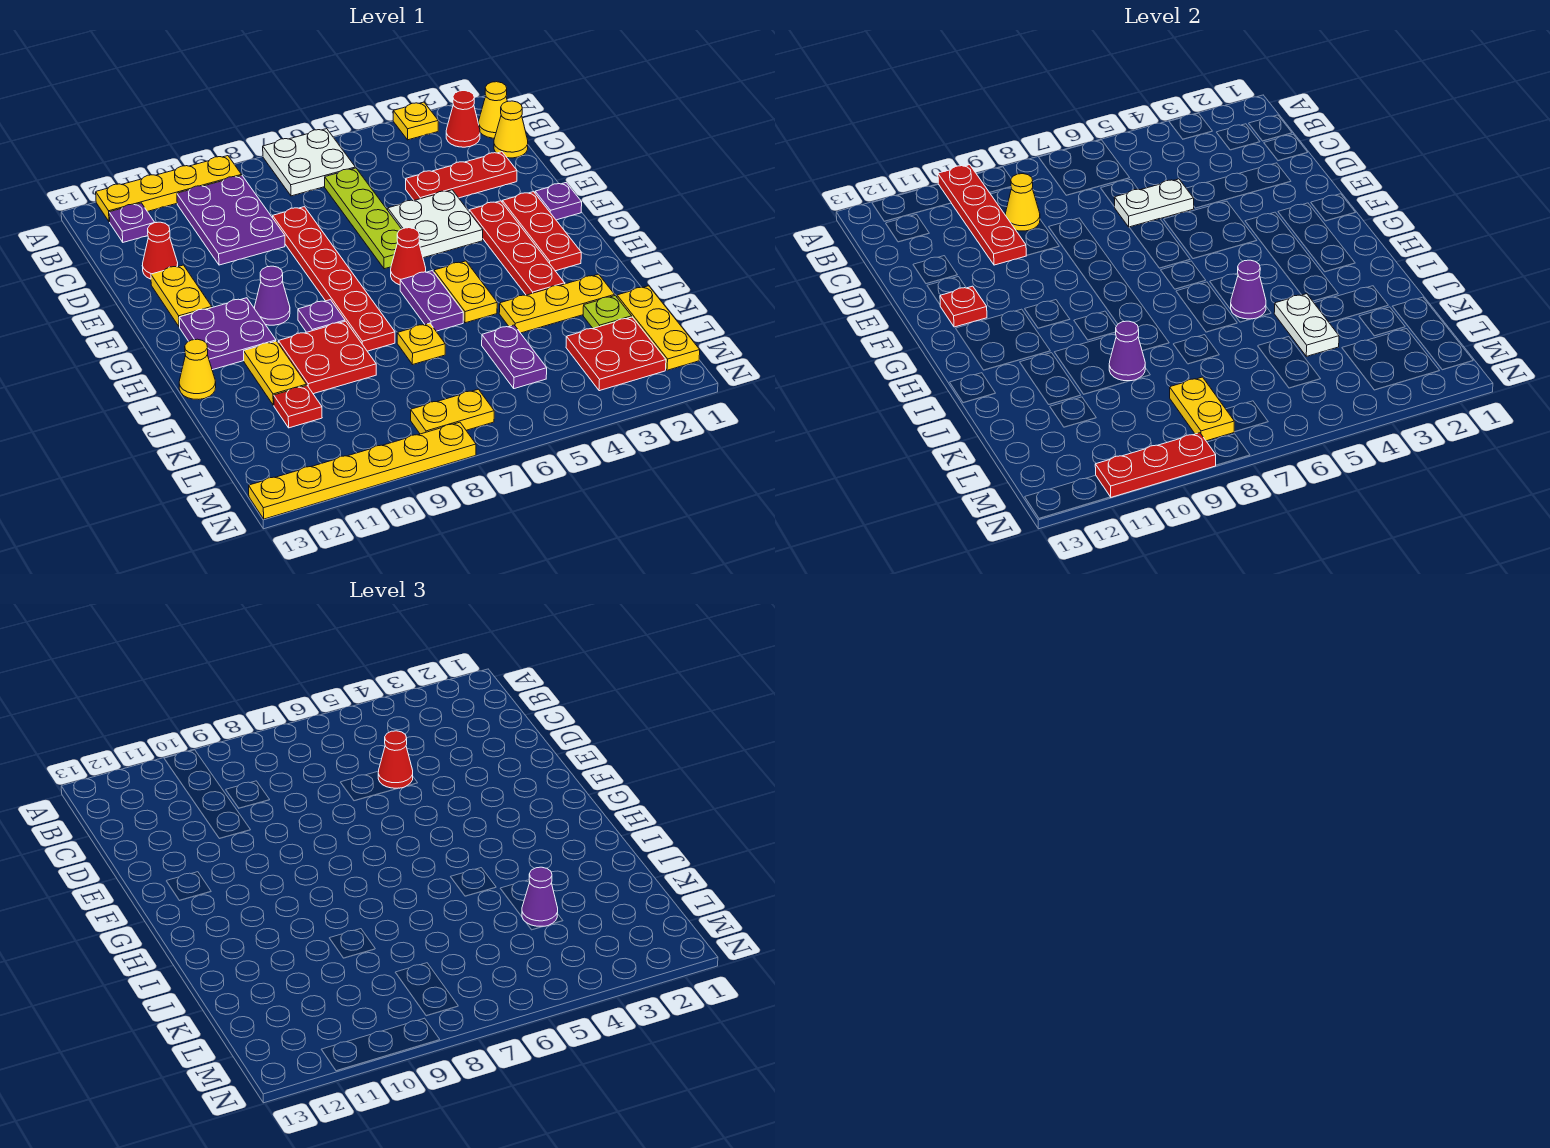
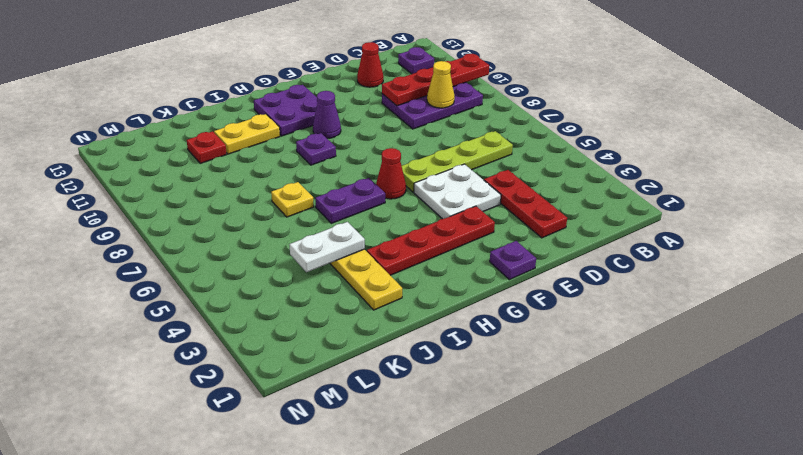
none -> yellow plate A3 level 1
none -> white plate A6:B7 level 1
none -> yellow plate A9:A12 level 1
none -> yellow cone B1 level 1

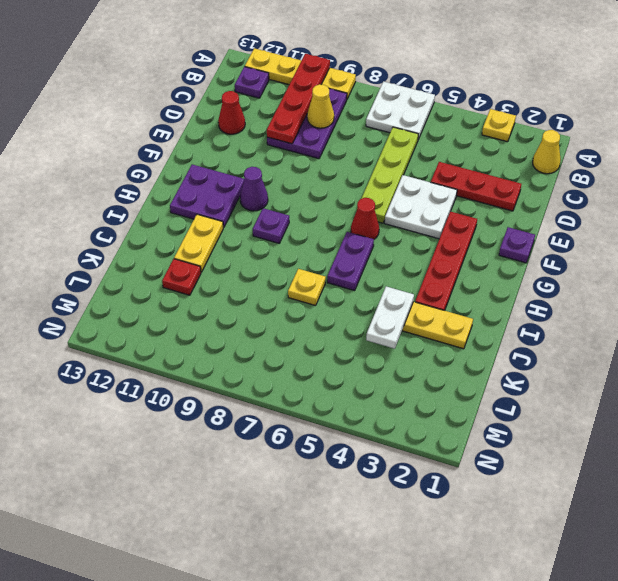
none -> red cone B2 level 1
none -> yellow cone C1 level 1
none -> red plate D8:I8 level 1
none -> yellow plate E12:F12 level 1

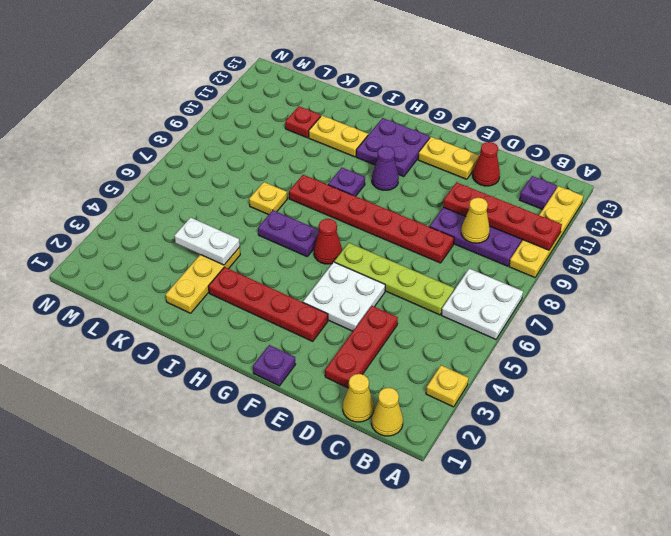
none -> red cone B2 level 1
none -> red plate F2:H2 level 1
none -> yellow plate H5:I5 level 1
none -> red plate I9:J10 level 1

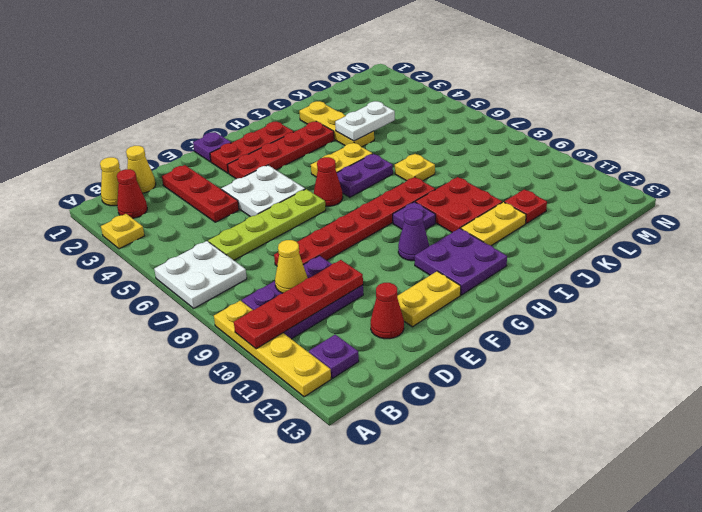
none -> yellow cone I13 level 1
none -> yellow plate K1:M1 level 1
none -> lime plate K2 level 1
none -> purple plate K5:L5 level 1

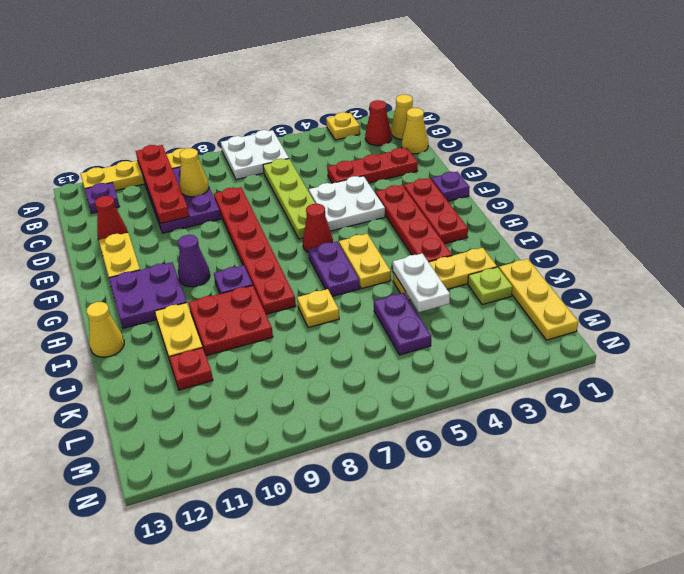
none -> red plate L2:M3 level 1
none -> yellow plate M7:M8 level 1
none -> yellow plate N8:N13 level 1
none -> white plate D5:D6 level 2

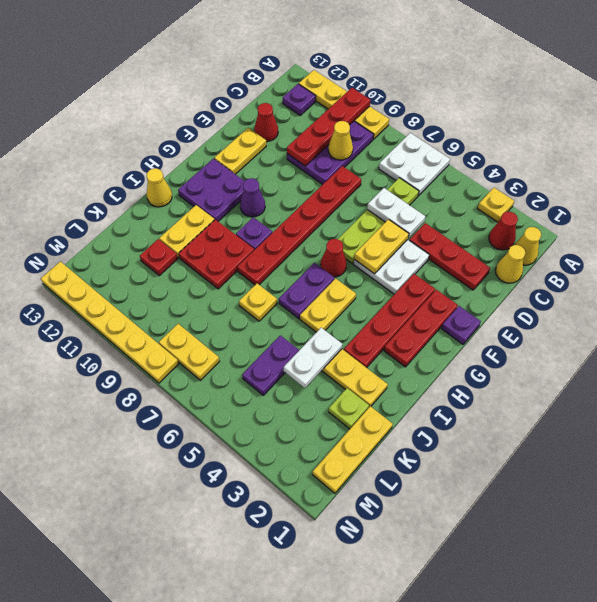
yellow plate E5:F5 level 2 -> yellow plate L8:M8 level 2
none -> red plate L2:M3 level 1
none -> red plate F12 level 2
none -> purple cone I5 level 2
none -> purple cone J9 level 2

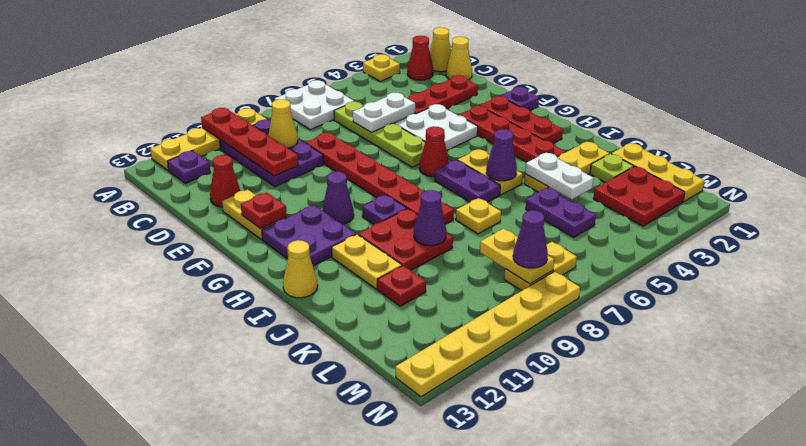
purple cone M8 level 3 -> purple cone K4 level 3
none -> red plate N9:N11 level 2
none -> red cone D5 level 3

